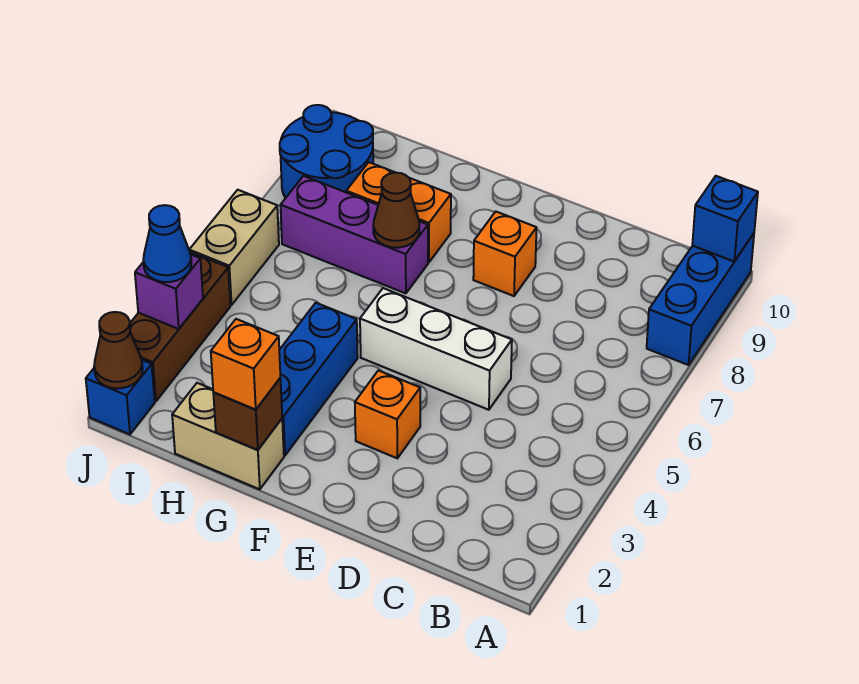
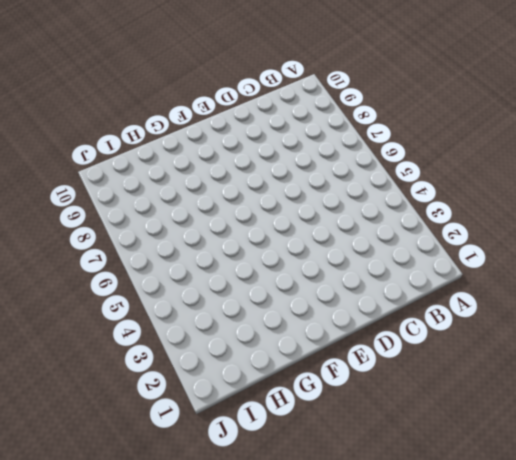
none -> blue brick A8:A10 level 1
none -> white brick D5:F5 level 1
none -> orange brick E3 level 1

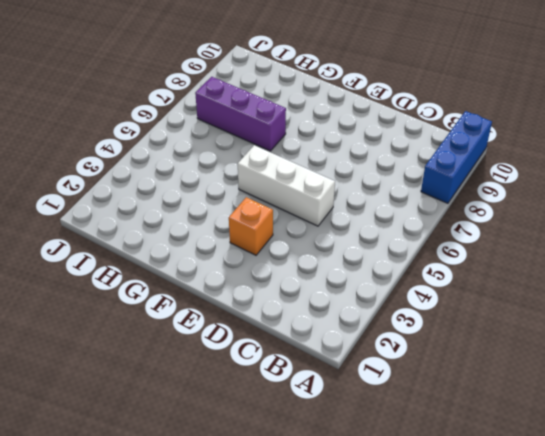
none -> orange brick E8 level 1
none -> tan brick G1:H1 level 1
none -> blue brick G2:G4 level 1

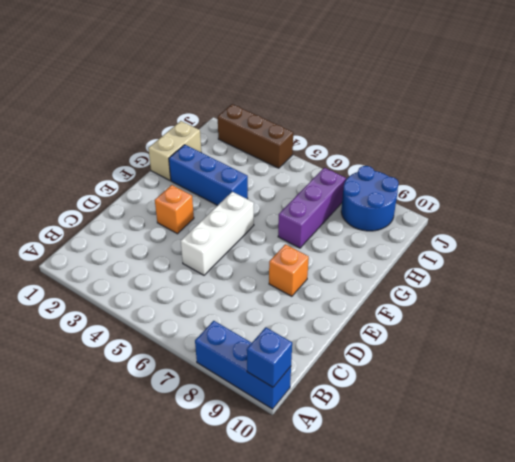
none -> orange brick G8:H8 level 1
none -> blue brick J1 level 1
none -> tan brick J5:J6 level 1

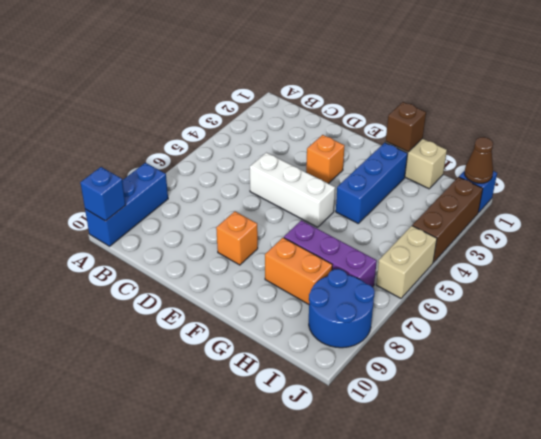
none -> brown cone G7 level 2
none -> purple brick J3 level 2
none -> orange brick G1 level 3

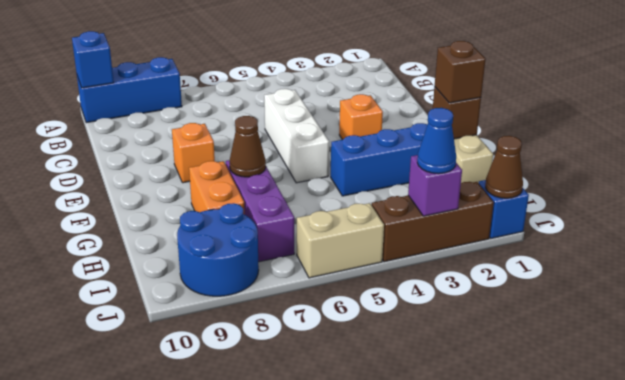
brown brick G1 level 3 -> orange brick G1 level 3

